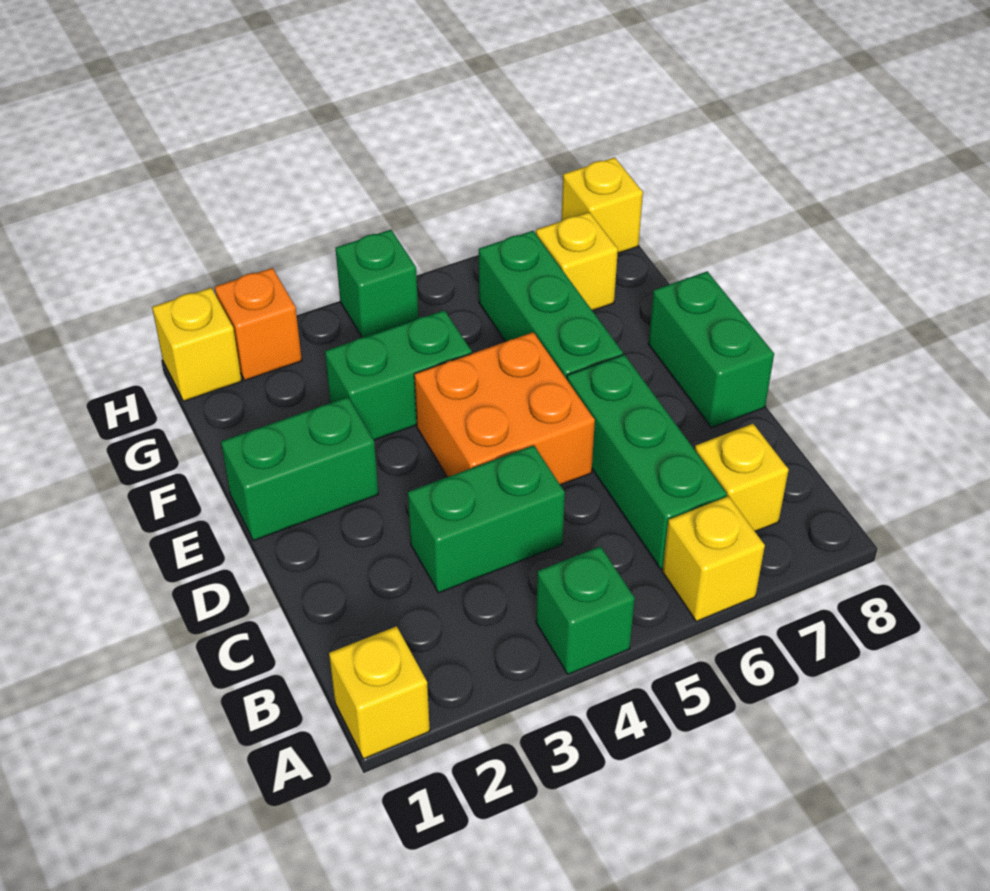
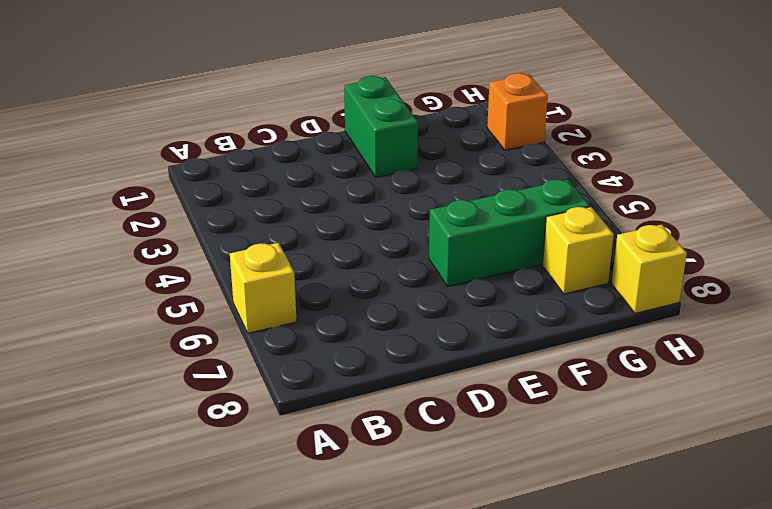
none -> yellow brick A1 level 1
none -> green brick A4 level 1
none -> green brick B6:D6 level 1

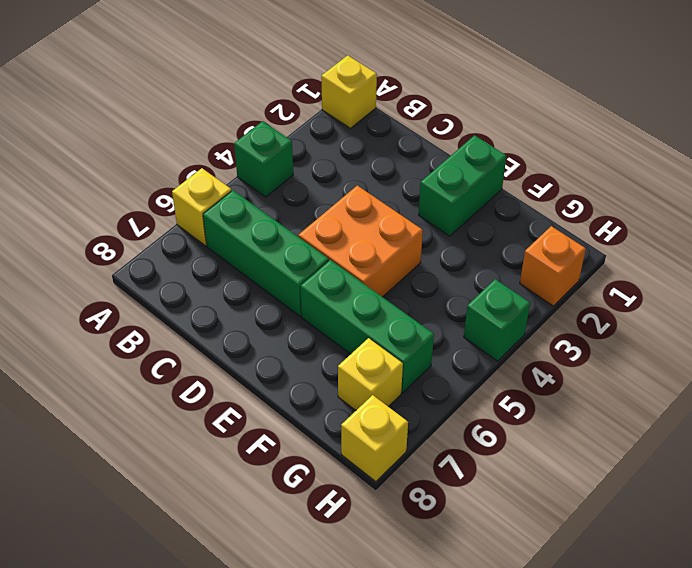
none -> yellow brick B7 level 1
none -> green brick C3:C4 level 1
none -> green brick D8:E8 level 1

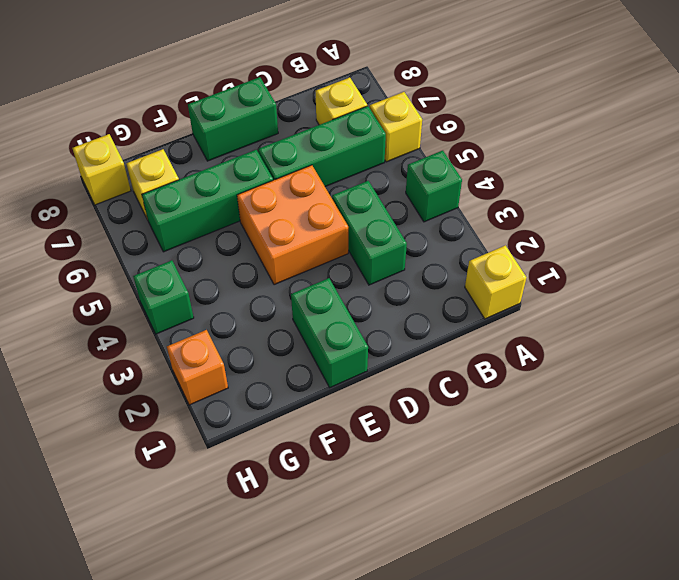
none -> green brick F3:F4 level 1
none -> yellow brick H1 level 1

